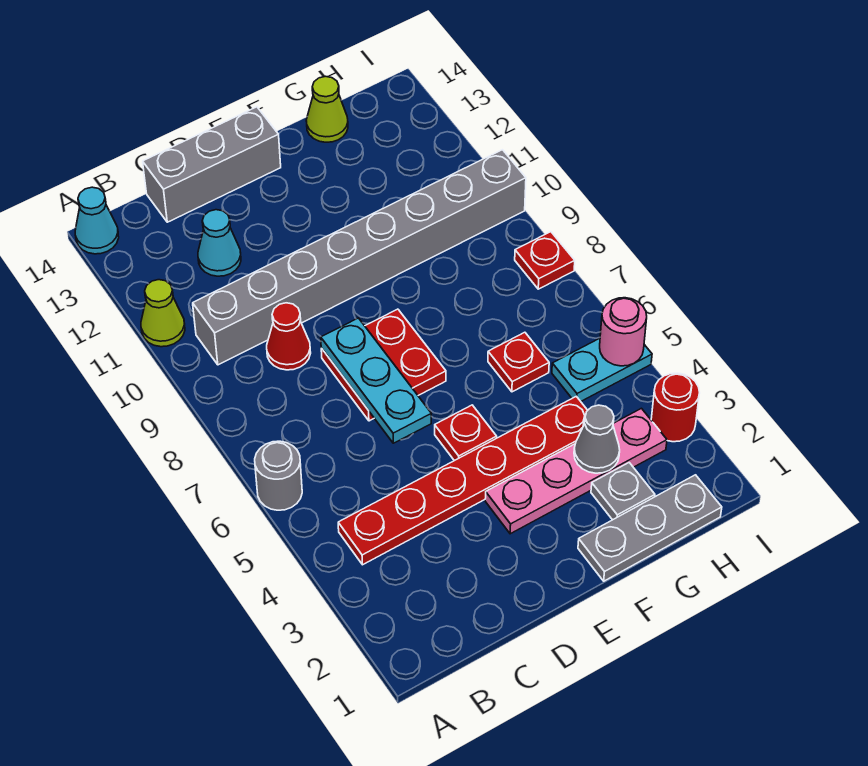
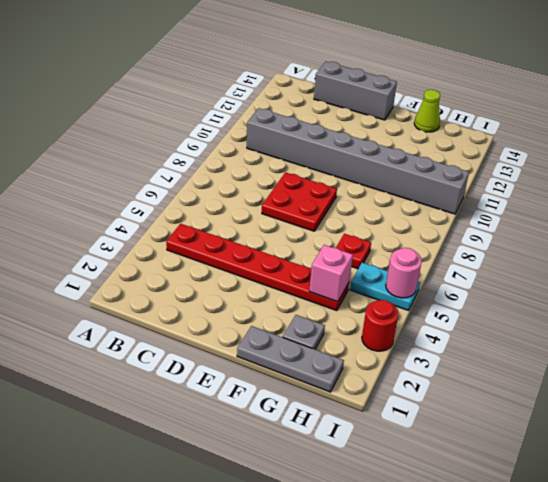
pink brick G4 level 2 -> none
none -> grey round brick A6 level 1
none -> lime cone A11 level 1
none -> cyan cone A14 level 1

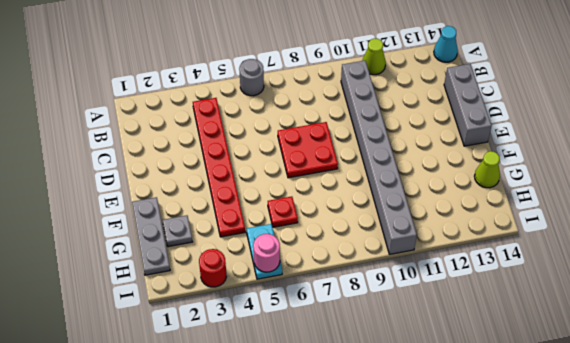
none -> red cone C9 level 1
none -> cyan cone C12 level 1
none -> pink plate E3:H3 level 1

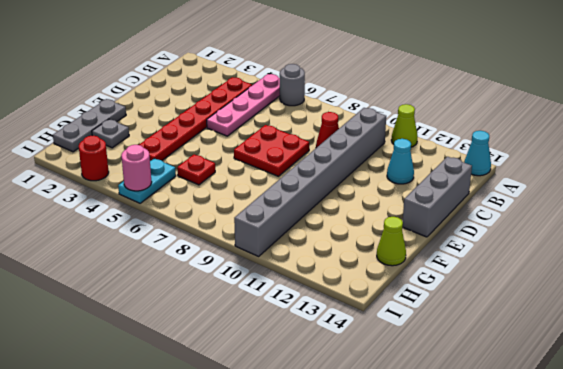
pink plate A5:D5 level 1 -> pink plate E3:H3 level 1
none -> red plate E5 level 1
none -> red plate I8 level 1
none -> cyan plate D6:D8 level 2

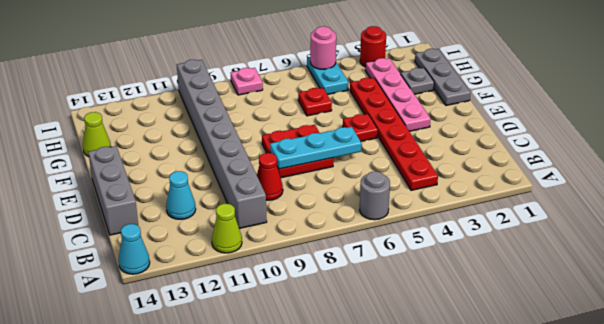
pink plate I8 level 1 -> red plate I8 level 1
none -> grey cone G3 level 2

